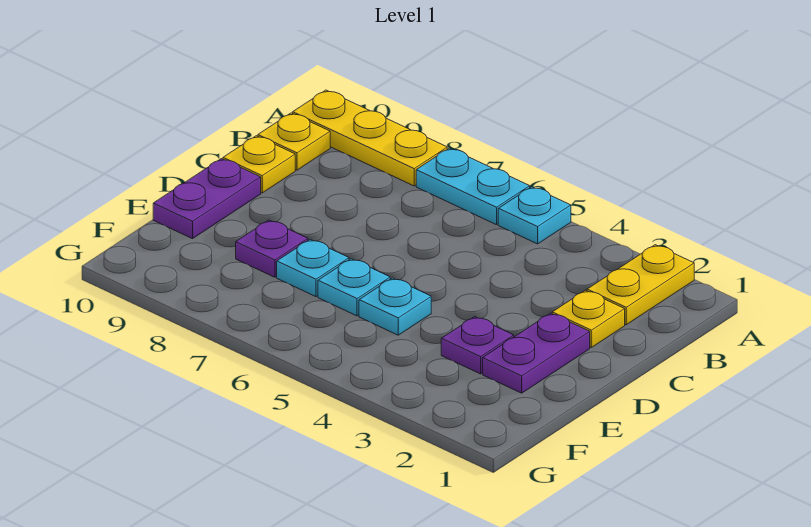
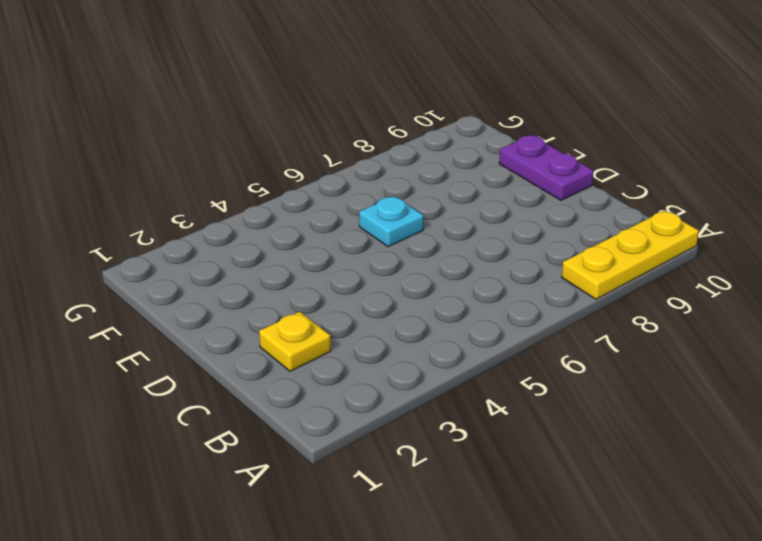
none -> yellow plate A2:B2 level 1
none -> cyan plate A5 level 1
none -> cyan plate A6:A7 level 1

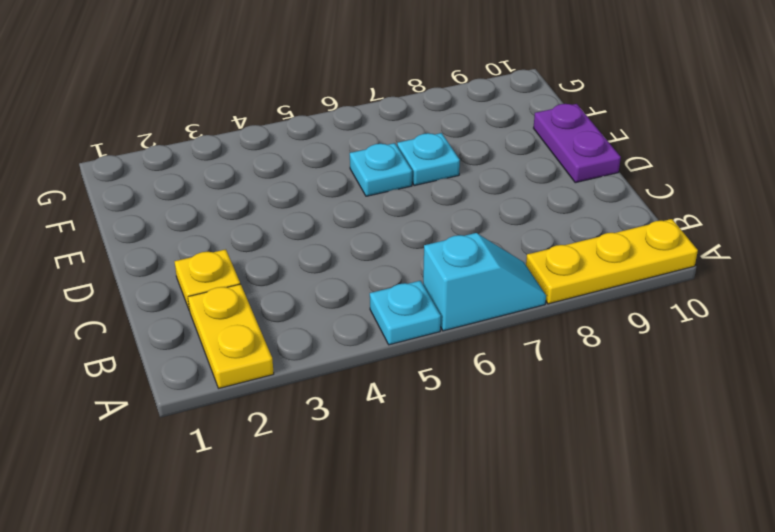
cyan slope A6:A7 level 1 top 6 -> cyan plate A6:A7 level 1
none -> yellow plate B10 level 1
none -> yellow plate C10 level 1
none -> purple plate D2:E2 level 1

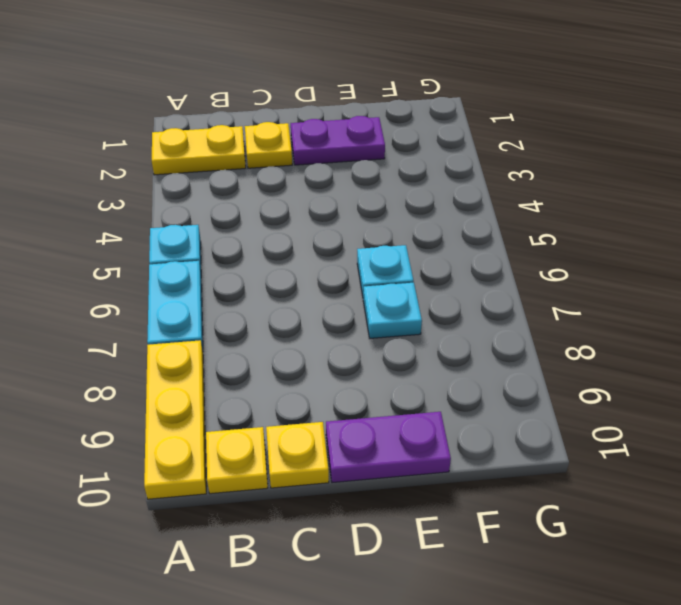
none -> purple plate E3 level 1
none -> cyan plate E5 level 1
none -> purple plate E8 level 1

